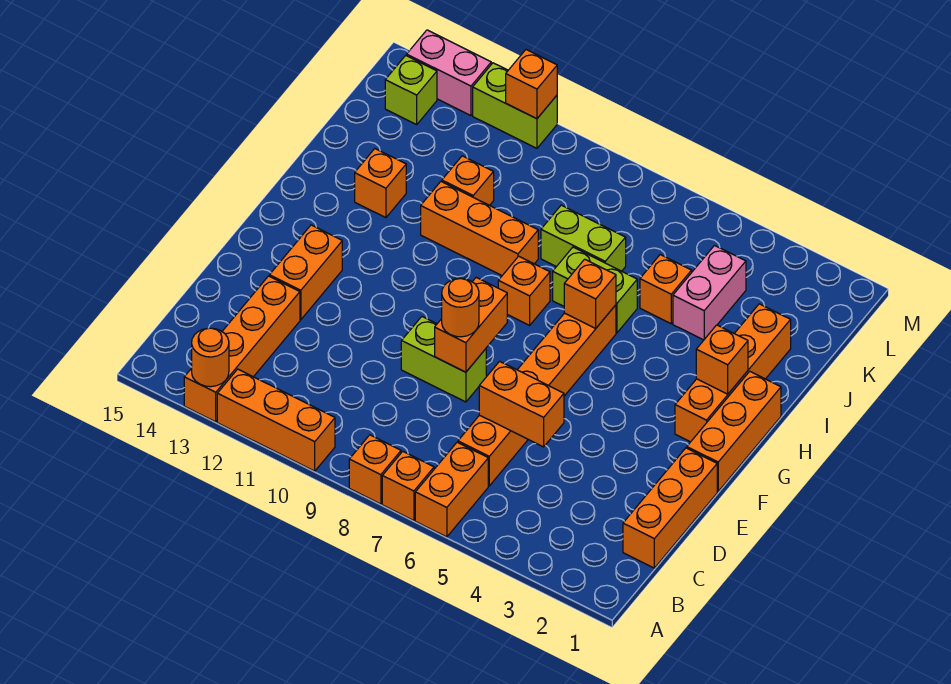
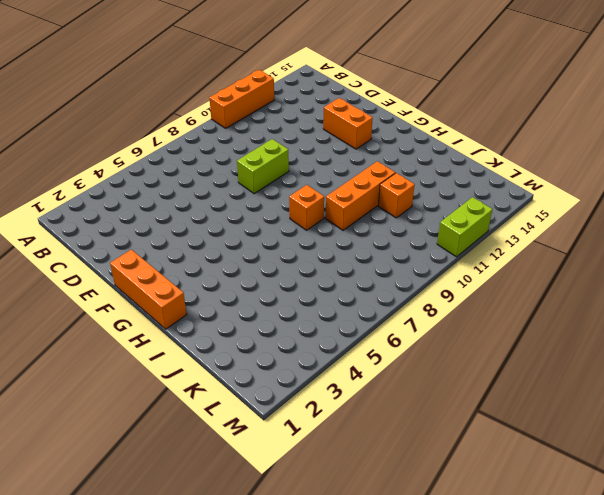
none -> orange brick A6:B6 level 1
none -> orange brick A7 level 1
none -> orange brick A8 level 1

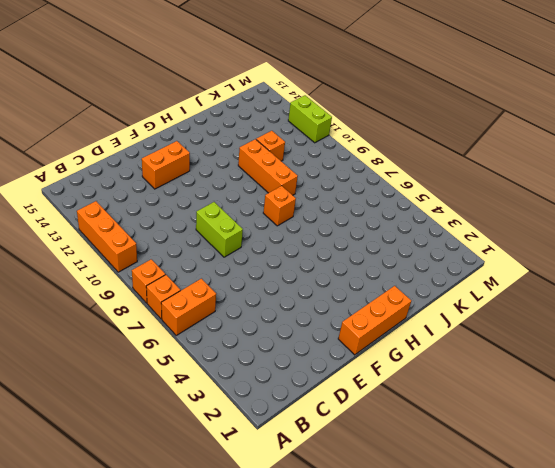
none -> orange brick A13:D13 level 1
none -> orange brick C1:E1 level 1
none -> orange brick C6:H6 level 1

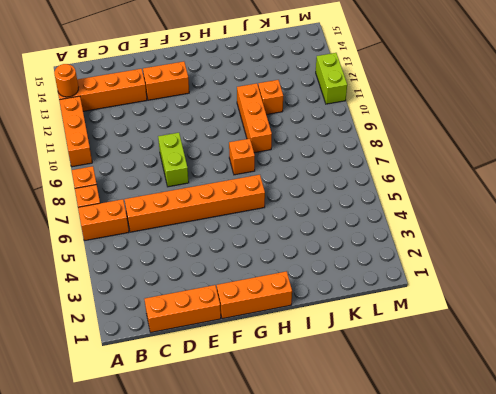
none -> orange brick G2:J2 level 1
none -> lime brick I6:I7 level 1
none -> orange brick I13 level 1

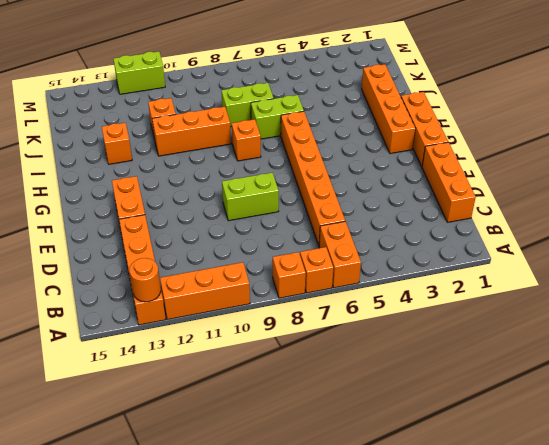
none -> pink brick J4:K4 level 1
none -> orange brick J5 level 1
none -> lime brick L14 level 1

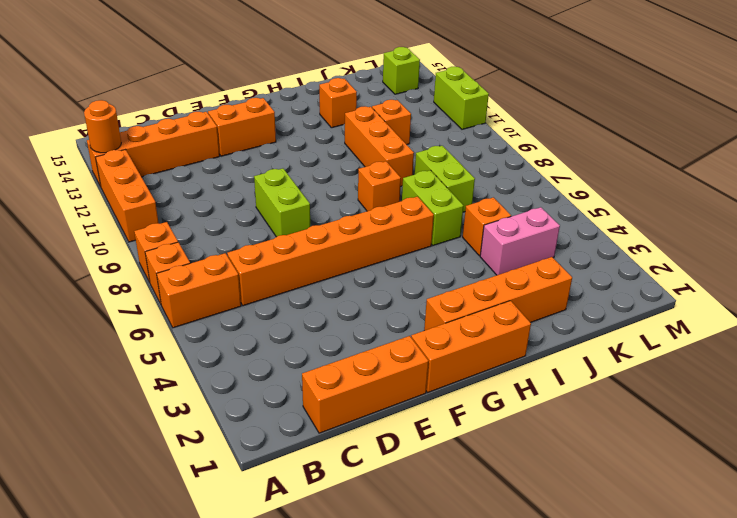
none -> pink brick M13:M14 level 1
none -> orange brick D5:D6 level 2
none -> orange brick E8:F8 level 2

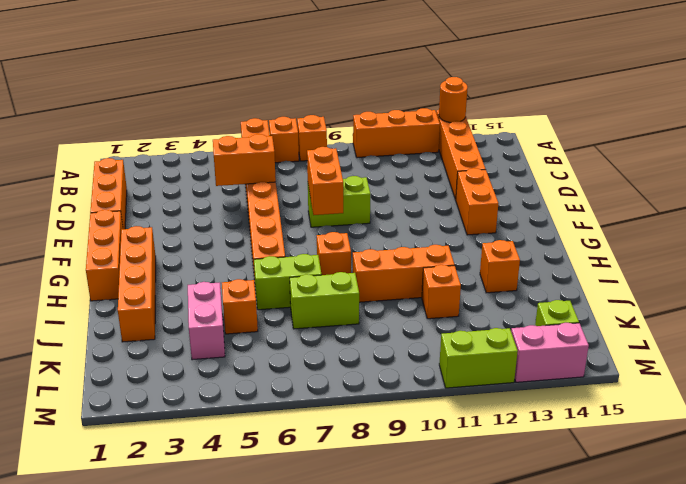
none -> orange brick H2 level 2
none -> orange brick H6 level 2
none -> orange brick M11 level 2

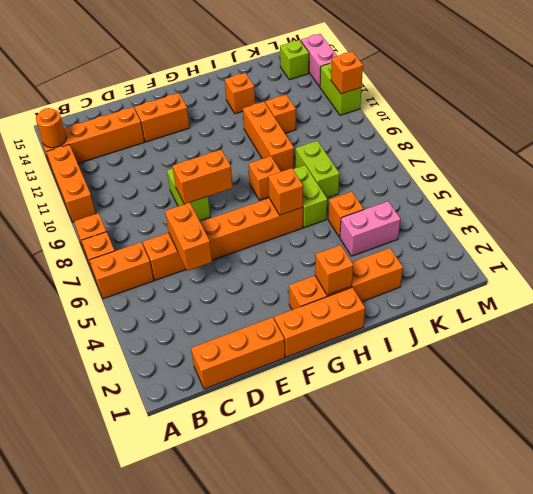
none -> orange round brick E8 level 3

